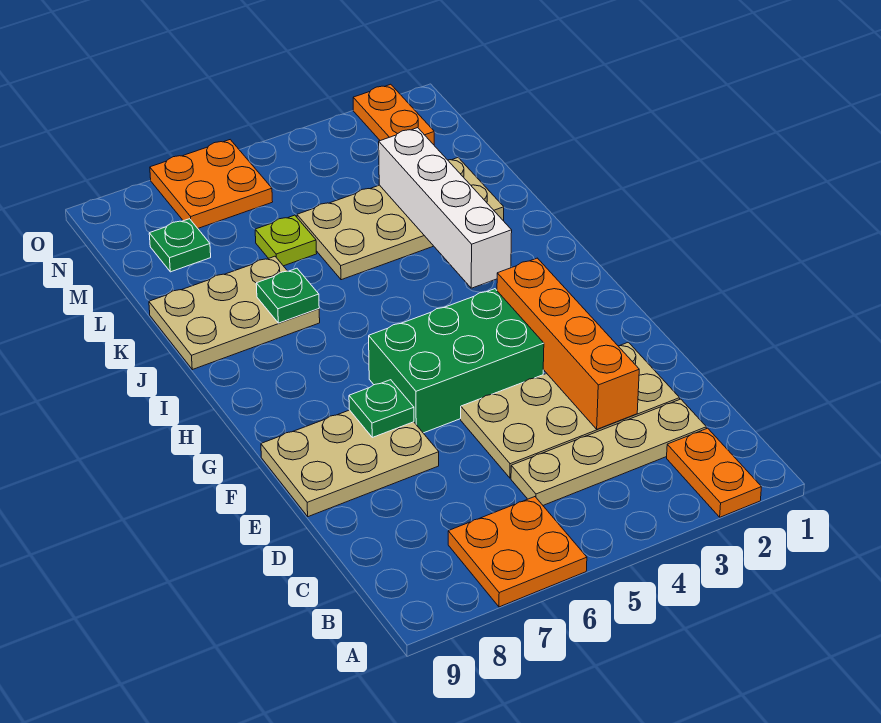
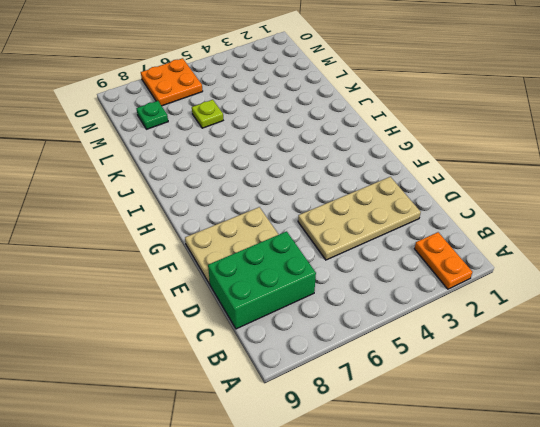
green brick C7:D9 level 1 -> green brick F4:G6 level 1
none -> orange plate A6:B7 level 1
none -> tan plate C2:C5 level 1
none -> tan plate J7:K9 level 1

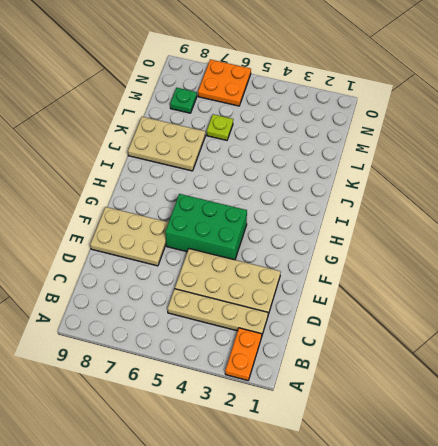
none -> orange plate A6:B7 level 1
none -> tan plate K2:L5 level 1
none -> orange plate N2:O2 level 1

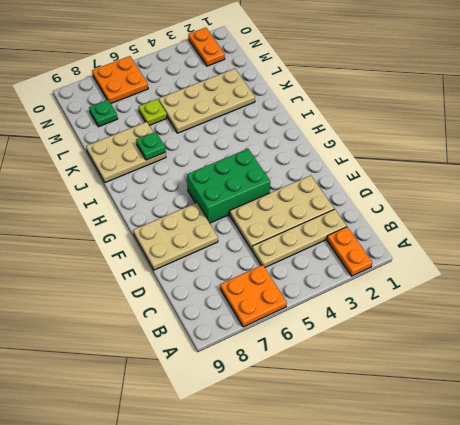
none -> orange brick D3:G3 level 2
none -> green plate F7 level 2
none -> white brick I3:L3 level 2

